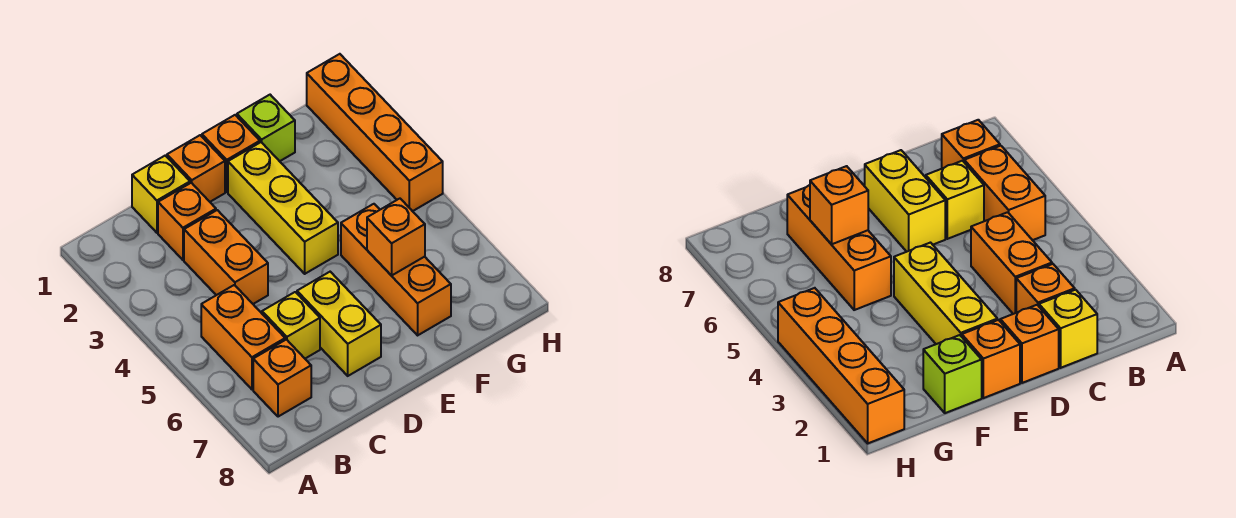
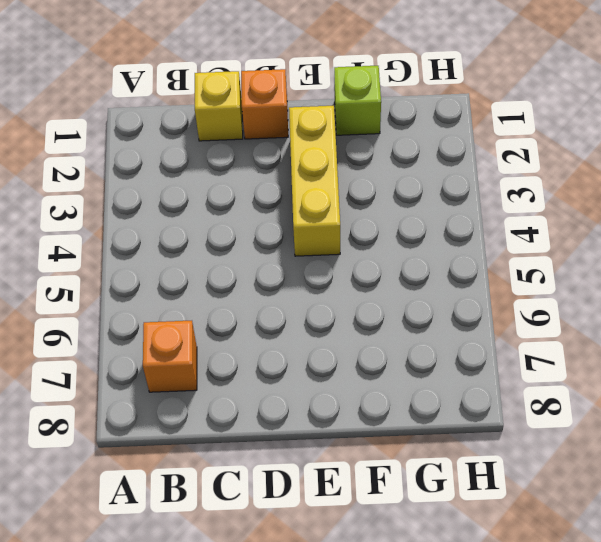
none -> orange brick B5:B6 level 1
none -> orange brick C2 level 1
none -> orange brick C3:C4 level 1

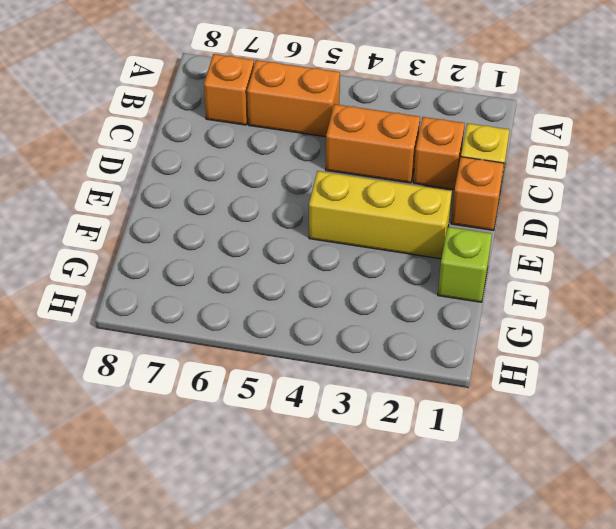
none -> yellow brick C6 level 1
none -> yellow brick D6:D7 level 1
none -> orange brick E1 level 1

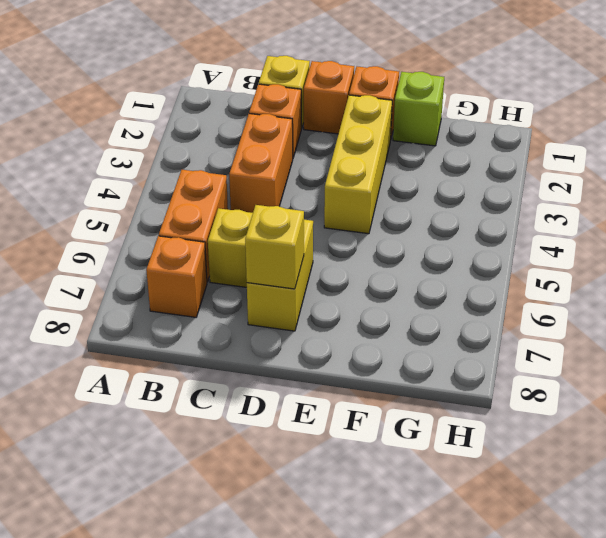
yellow brick D7 level 2 -> none
none -> orange brick F5:F7 level 1
none -> orange brick H1:H4 level 1
none -> orange brick F6 level 2

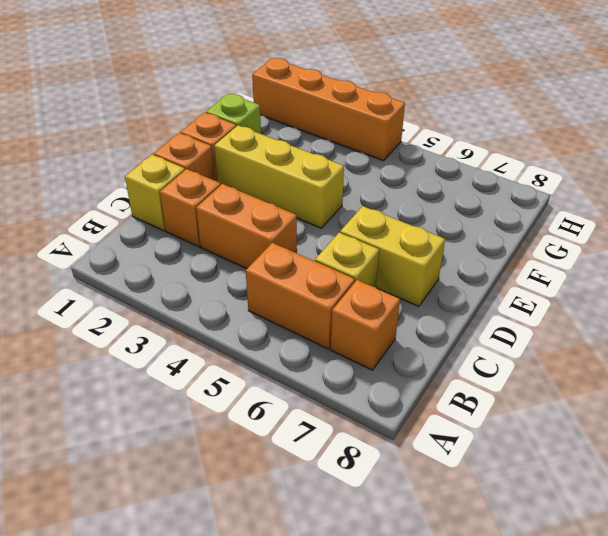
none -> orange brick F5:F7 level 1
none -> orange brick F6 level 2

